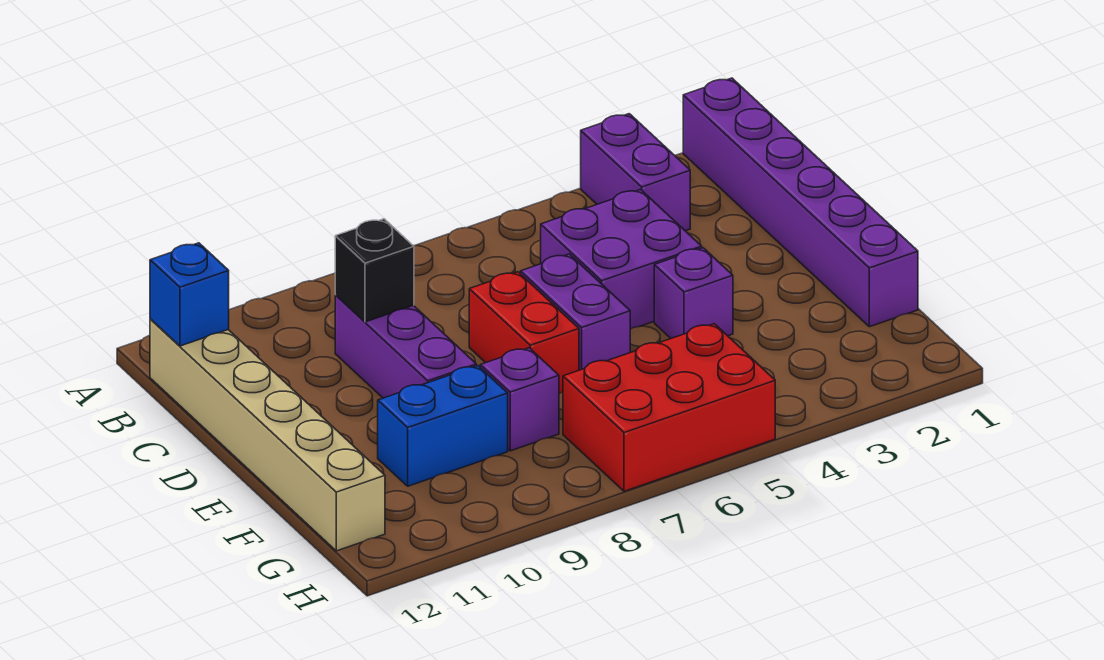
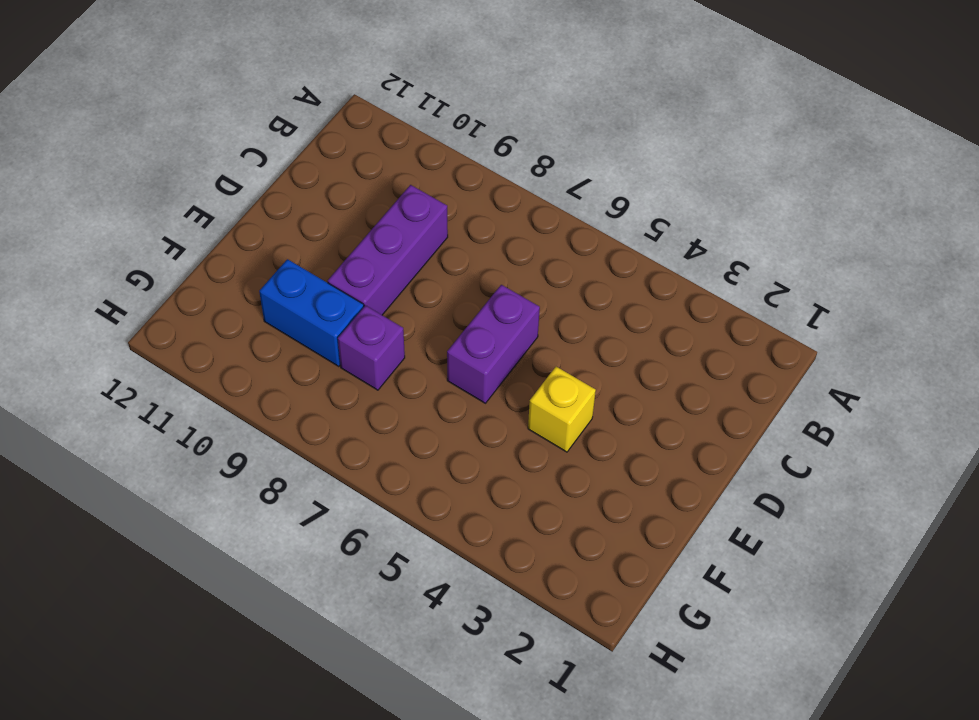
yellow brick E4 level 1 -> purple brick E4 level 1
none -> purple brick A1:F1 level 1
none -> purple brick A3:B3 level 1
none -> tan brick B12:G12 level 1

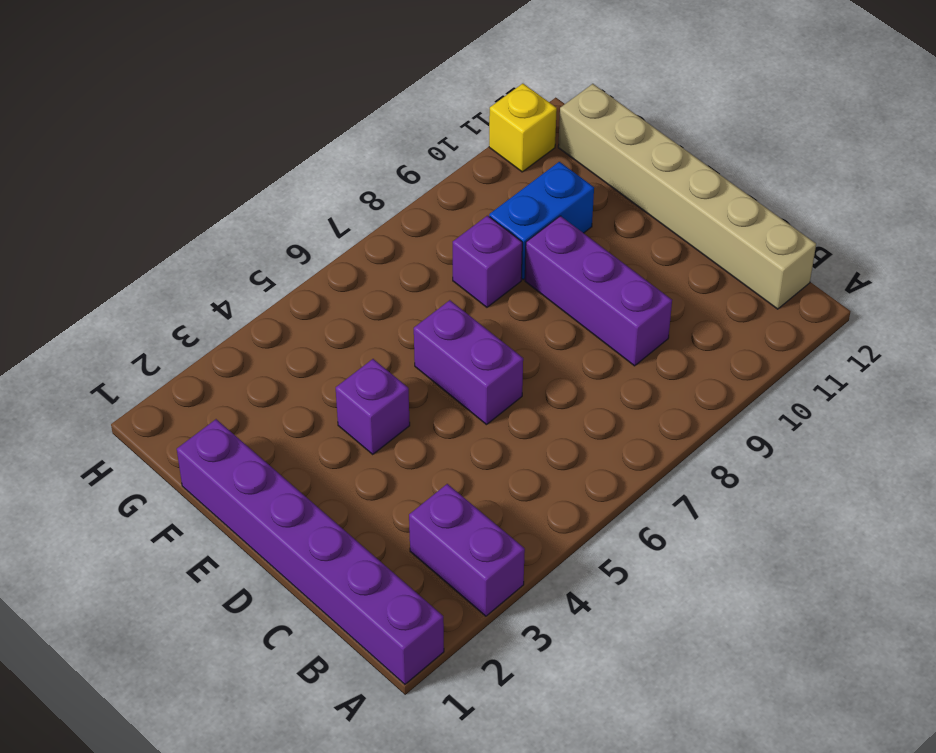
yellow brick H11 level 1 -> none
none -> purple brick C4:D5 level 1
none -> red brick D7:E7 level 1
none -> red brick G5:H7 level 1

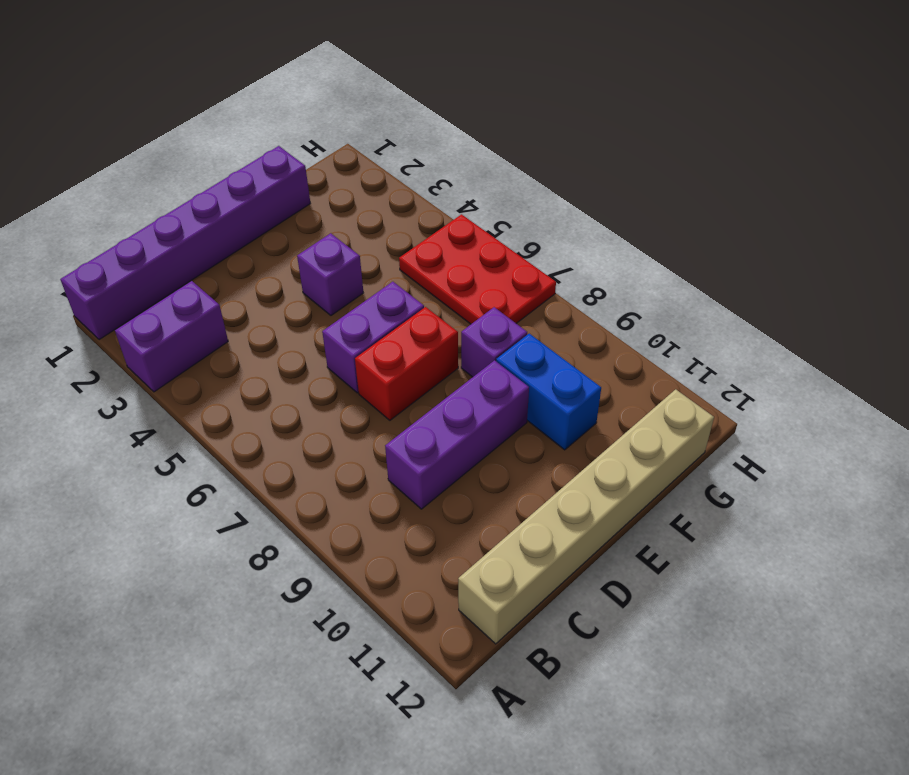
red plate G5:H7 level 1 -> red brick G5:H7 level 1
none -> purple brick C4:D5 level 1
none -> blue brick B12 level 2
none -> black brick C9 level 2

